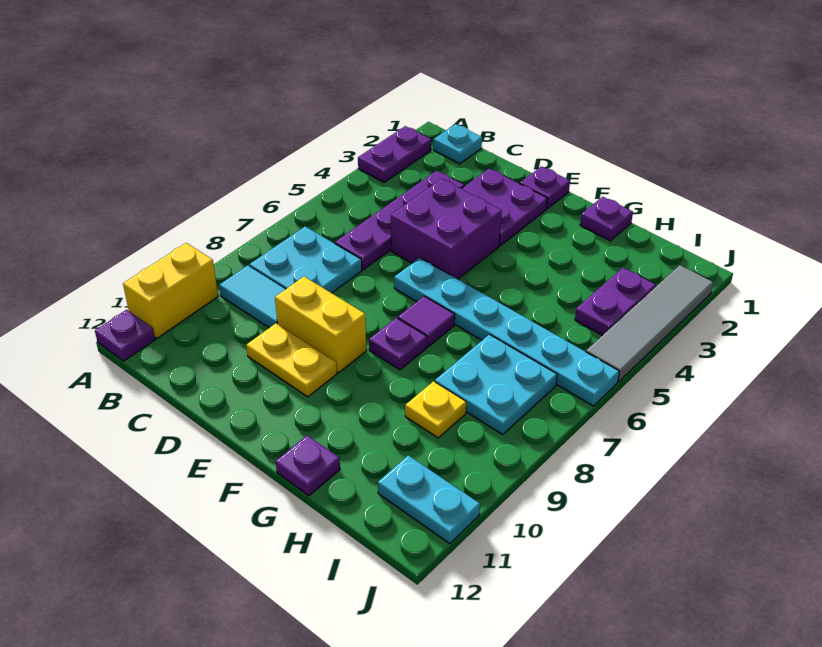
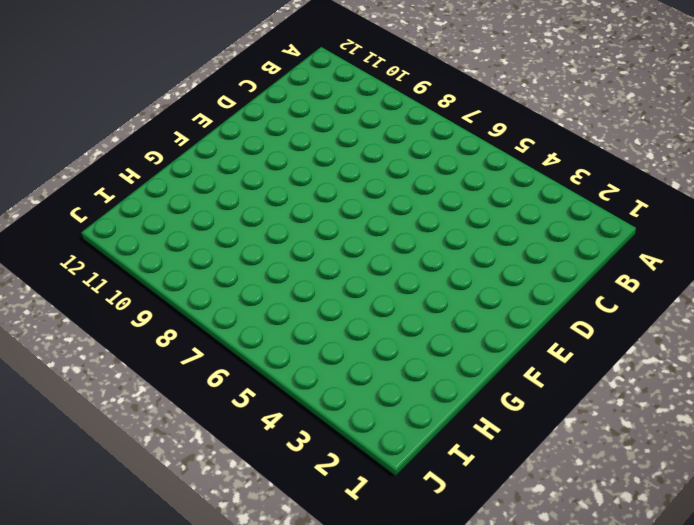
none -> purple plate A2:A3 level 1
none -> yellow brick A10:A11 level 1
none -> purple plate A12 level 1

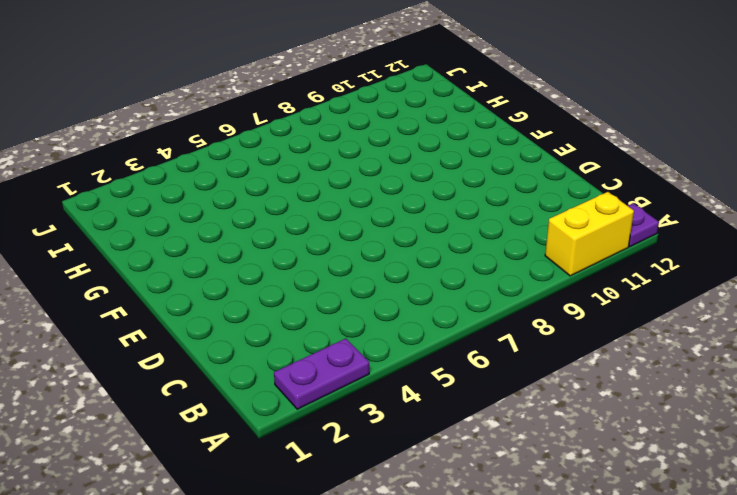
none -> cyan plate B1 level 1
none -> cyan plate B7:C8 level 1
none -> cyan tile B9:C9 level 1

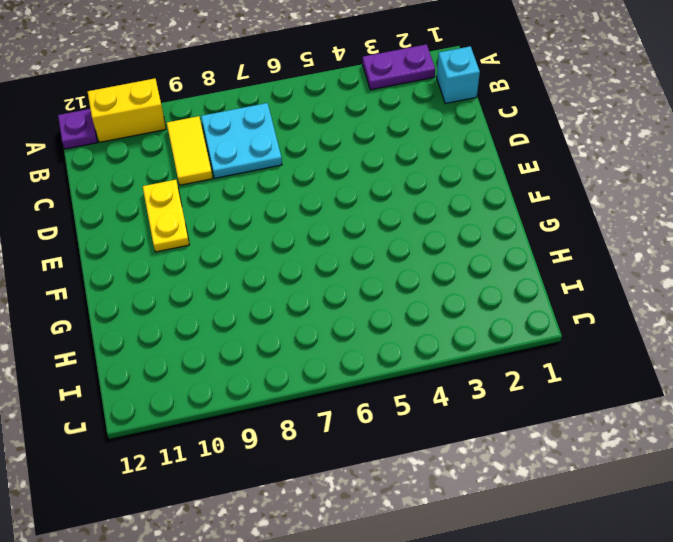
cyan brick B1 level 1 -> cyan plate B1 level 1
yellow tile B9:C9 level 1 -> cyan tile B9:C9 level 1
none -> purple plate C3:C6 level 1
none -> purple plate D2:E3 level 1
none -> purple brick D4:E5 level 1

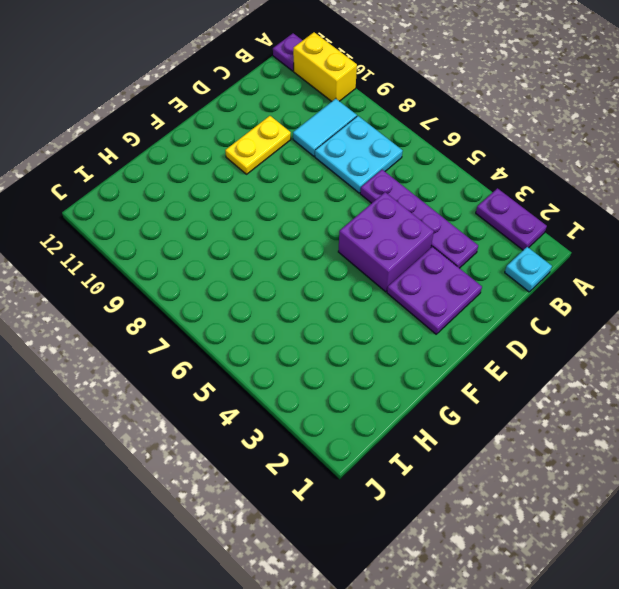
none -> yellow brick D9:E9 level 1
none -> purple plate E1 level 1
none -> cyan plate E6:J6 level 1

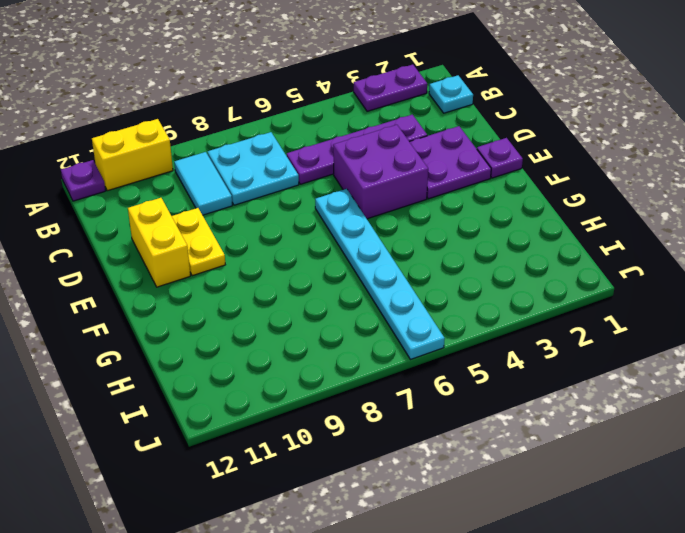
yellow brick D11:E11 level 1 -> yellow brick D9:E9 level 1
none -> purple tile F7 level 1
none -> purple plate F8 level 1
none -> purple plate G1 level 1

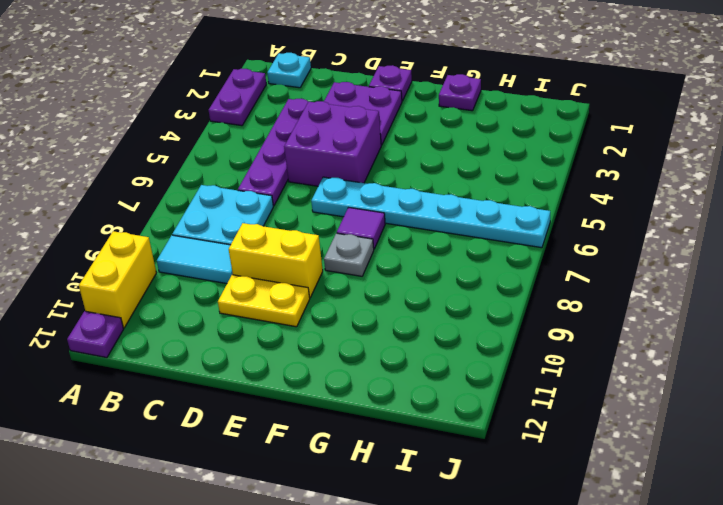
grey plate F8 level 1 -> purple plate F8 level 1
none -> purple plate G12 level 1
none -> cyan plate H7:I8 level 1
none -> yellow plate H9 level 1

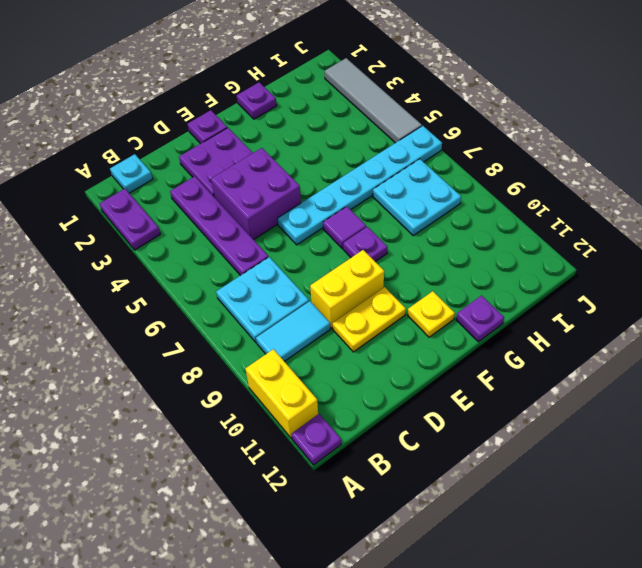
yellow plate F11 level 1 -> yellow plate H9 level 1
none -> purple plate I3:I4 level 1
none -> cyan plate I11:J11 level 1

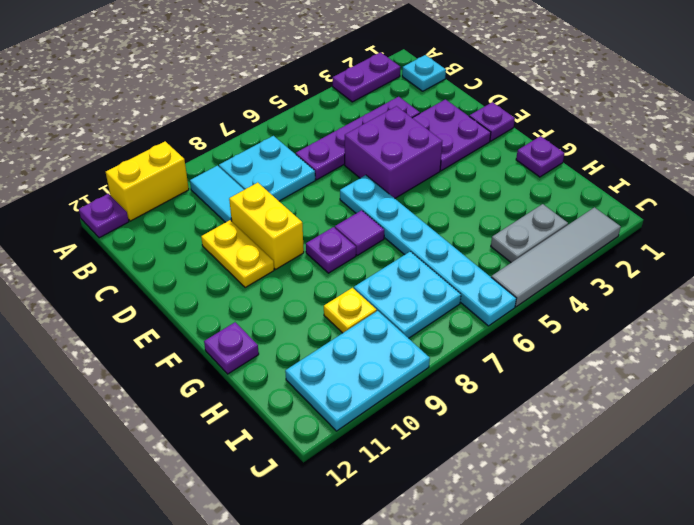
grey plate I3:I4 level 1 -> purple plate I3:I4 level 1
cyan plate I9:J11 level 1 -> cyan plate I11:J11 level 1

